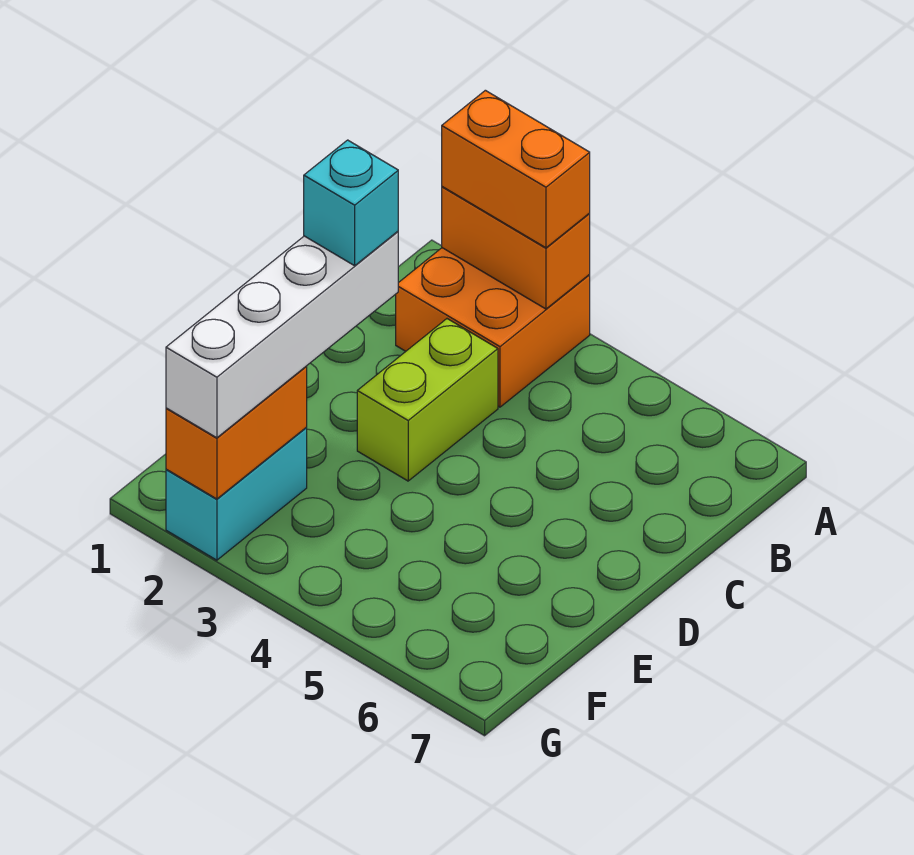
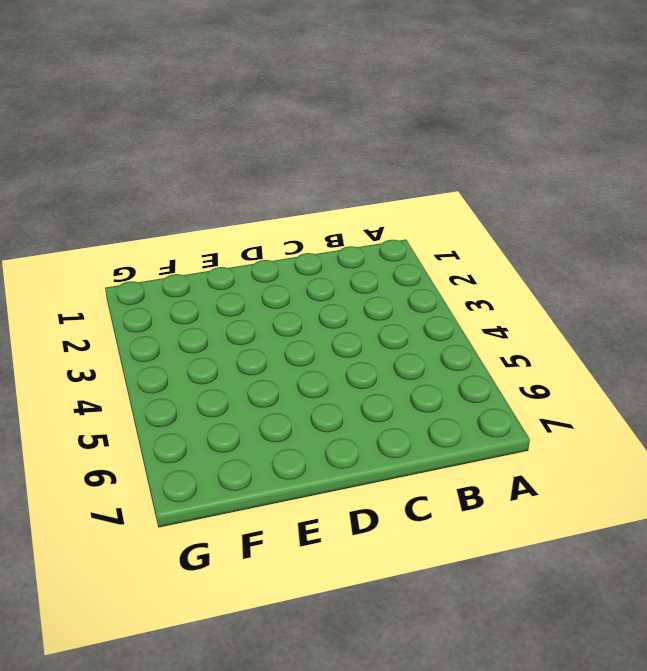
none -> orange brick A2:B3 level 1
none -> lime brick C3:D3 level 1

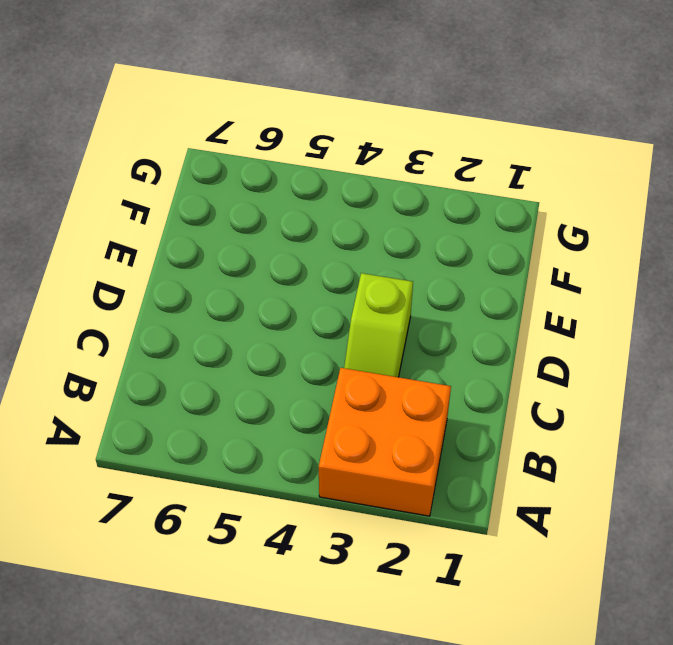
lime slope C3:D3 level 1 top D -> lime brick C3:D3 level 1
none -> cyan brick F2:G2 level 1
none -> orange brick A2:A3 level 2

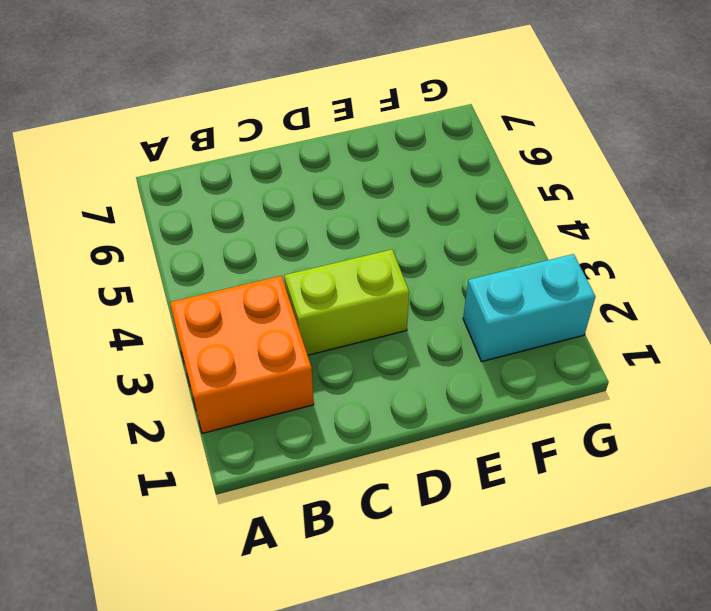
none -> orange brick A2:A3 level 2
none -> orange brick F2:G2 level 2

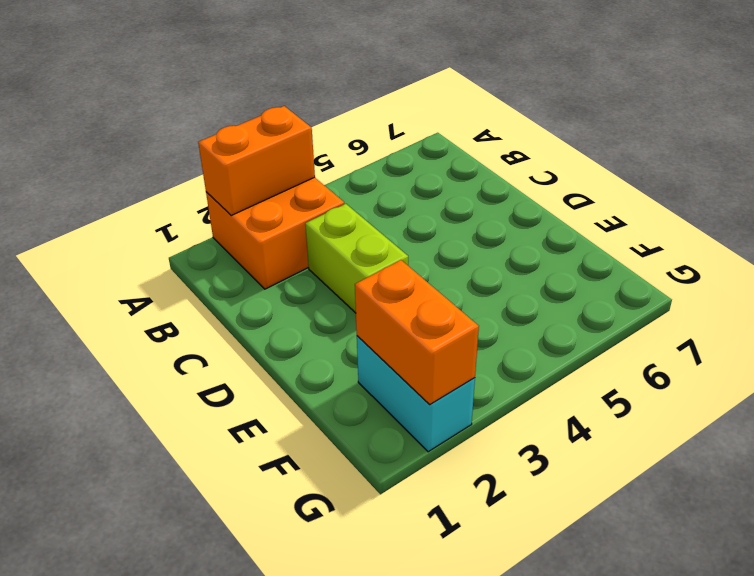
none -> orange brick A2:A3 level 3
none -> white brick D2:G2 level 3

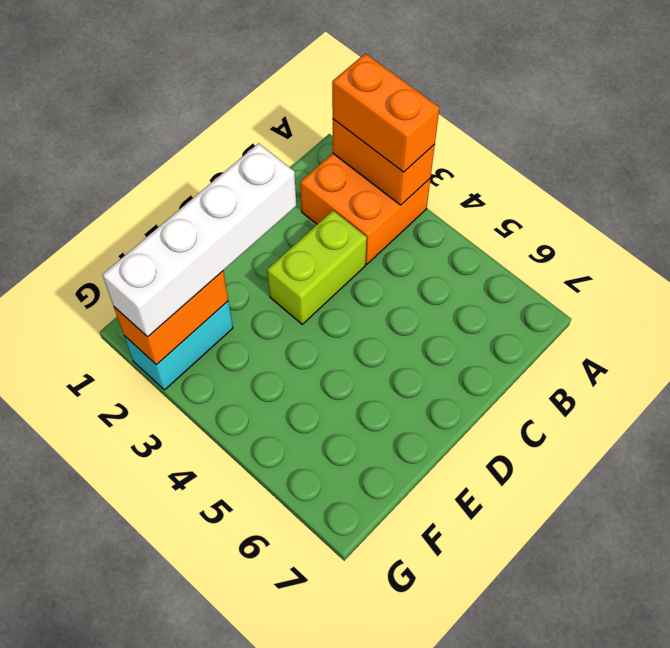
none -> cyan brick D2 level 4

